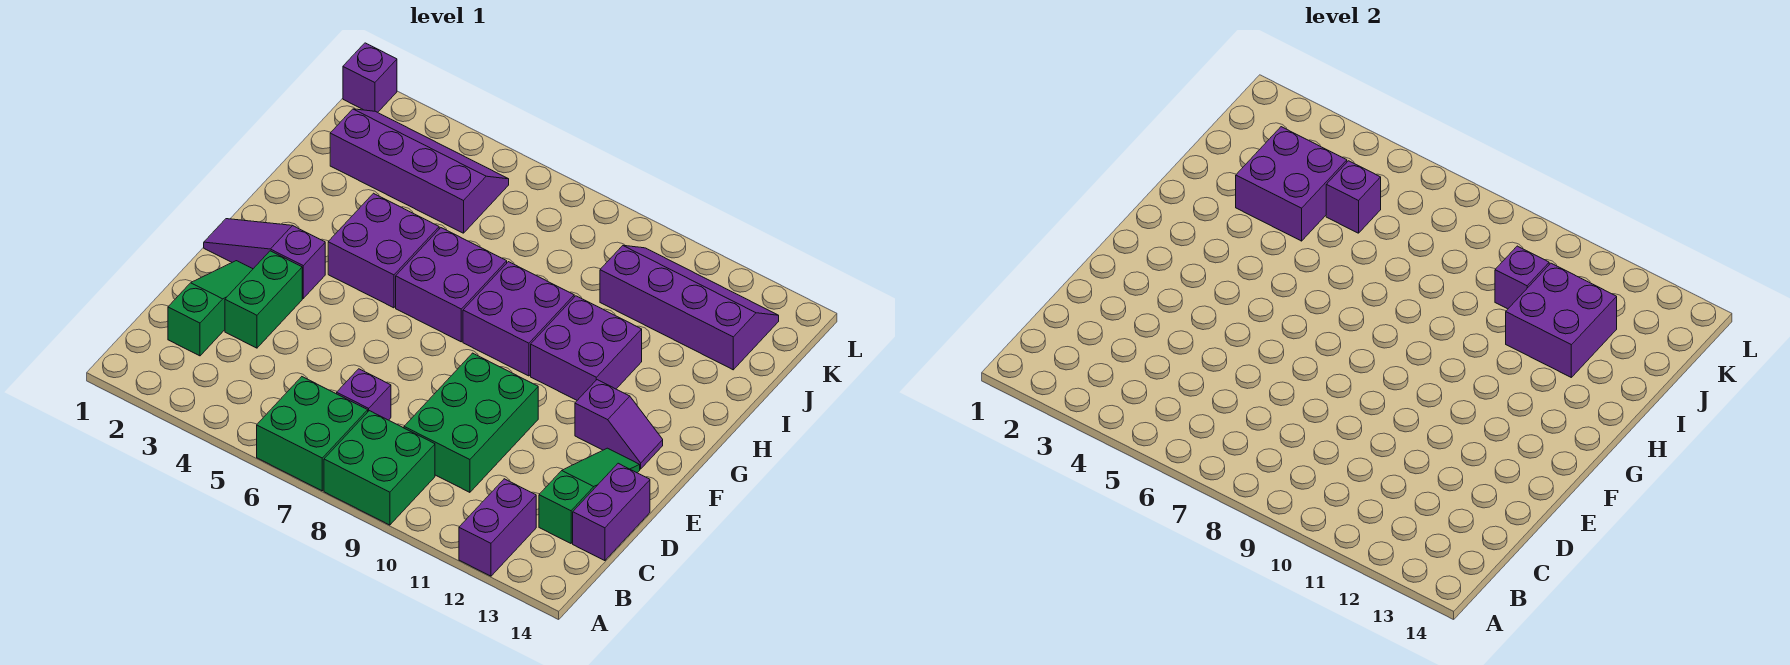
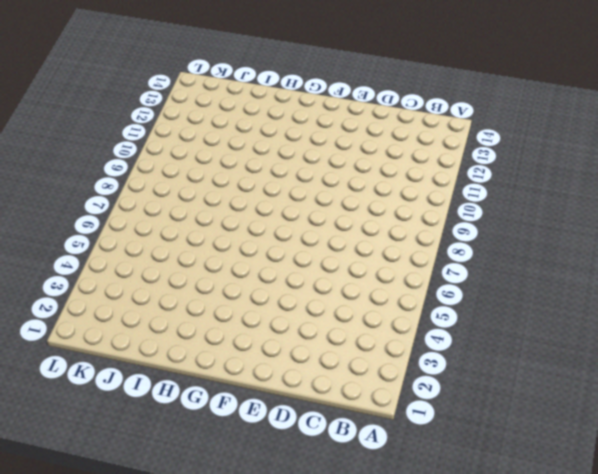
none -> green brick A6:B7 level 1
none -> green brick A8:B9 level 1
none -> purple brick A12:B12 level 1

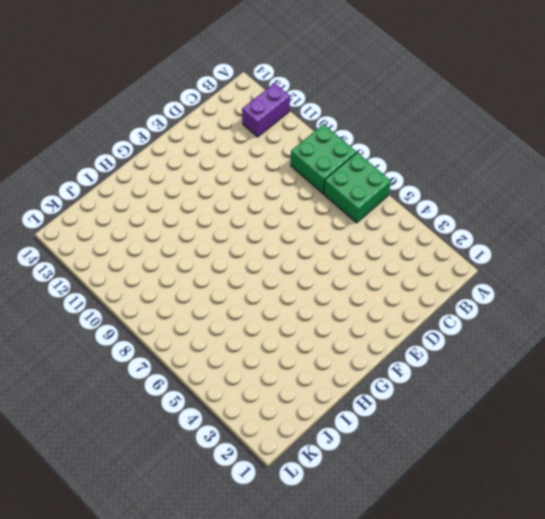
none -> green slope C2:E2 level 1 top C
none -> purple brick C7 level 1
none -> green brick C9:E10 level 1

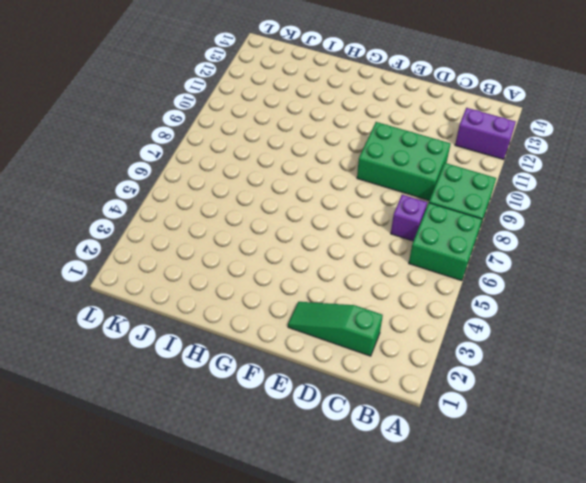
none -> green slope C13:E13 level 1 top C
none -> purple brick C14:D14 level 1
none -> green brick D3:E3 level 1

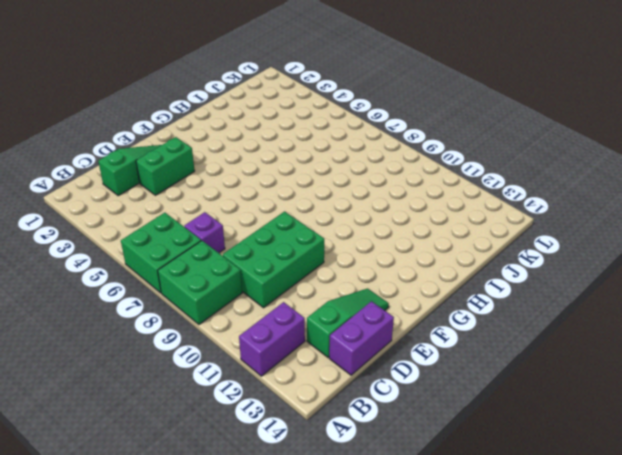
none -> purple slope F1:F3 level 1 top 3
none -> purple slope F12:F13 level 1 top 12
none -> purple brick G4:H5 level 1

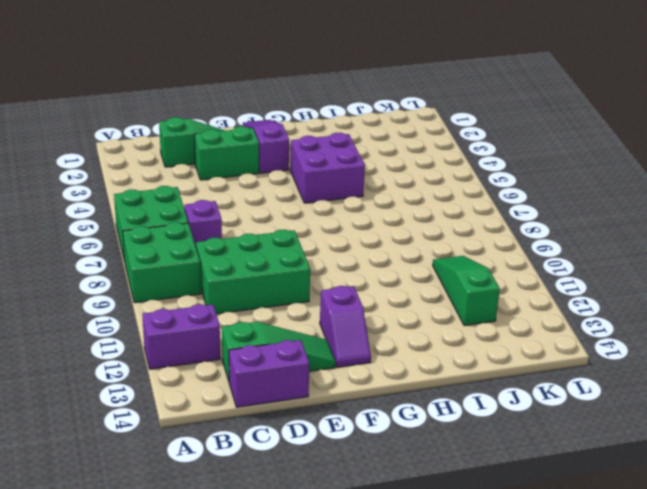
green slope J10:J12 level 1 top 12 -> purple slope J10:K13 level 1 top J
none -> purple brick G6:H7 level 1
none -> purple brick G8:H9 level 1
none -> purple brick G10:H11 level 1

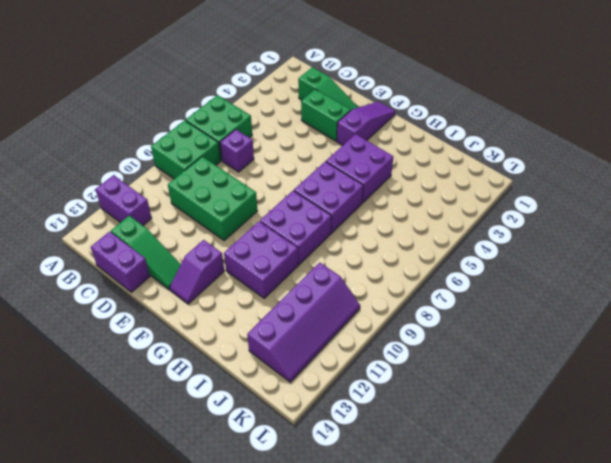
none -> purple slope J2:K5 level 1 top J
none -> purple brick L1 level 1
none -> purple brick I3:J4 level 2

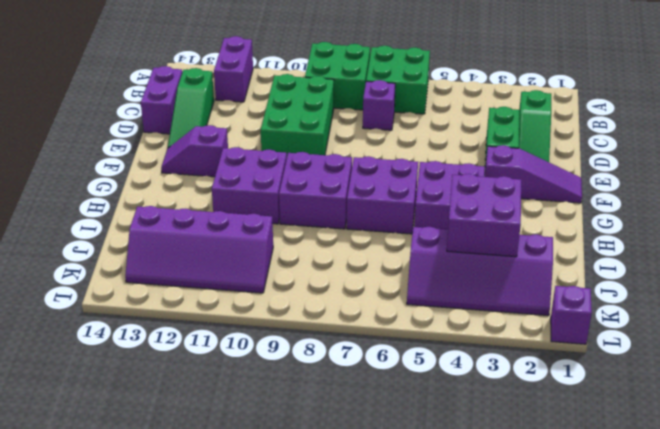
none -> purple brick I11:J12 level 2
none -> purple brick J5 level 2
none -> purple brick J10 level 2

